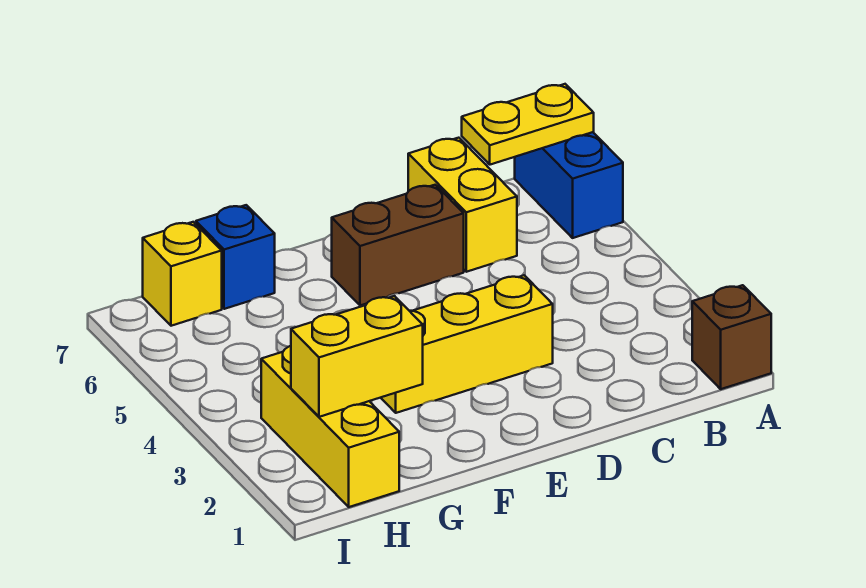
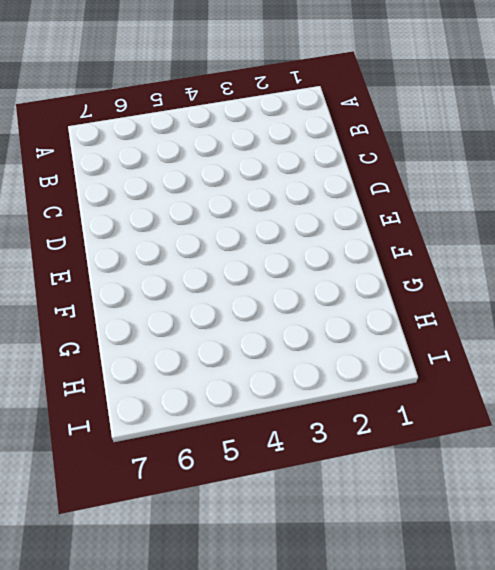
none -> brown brick A1 level 1
none -> blue brick A6:A7 level 1

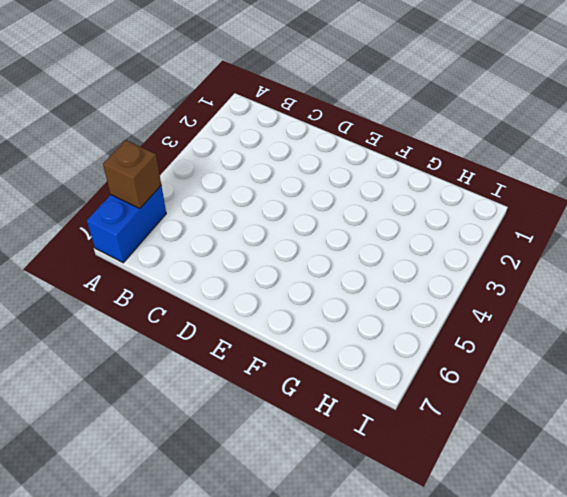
brown brick A6 level 2 -> brown brick A1 level 1
none -> yellow brick C6:C7 level 1
none -> yellow brick D3:F3 level 1

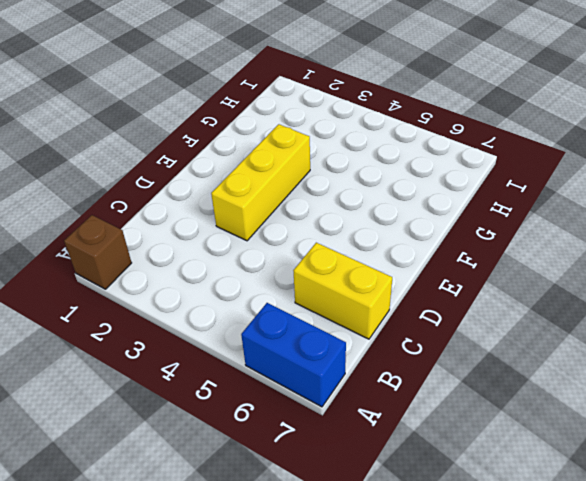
none -> brown brick D6:E6 level 1
none -> blue brick G7 level 1

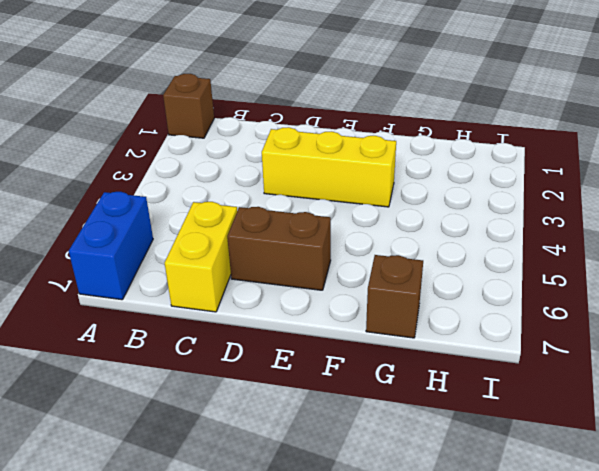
brown brick G7 level 1 -> blue brick G7 level 1
none -> yellow brick H1:H3 level 1
none -> yellow brick H7 level 1

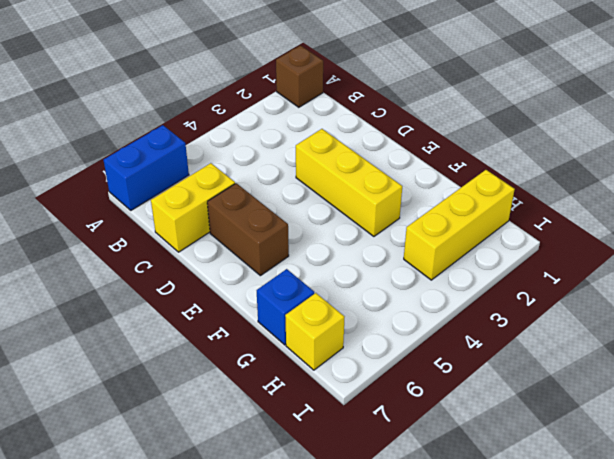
none -> yellow plate A7:B7 level 2
none -> yellow brick G2:H2 level 2

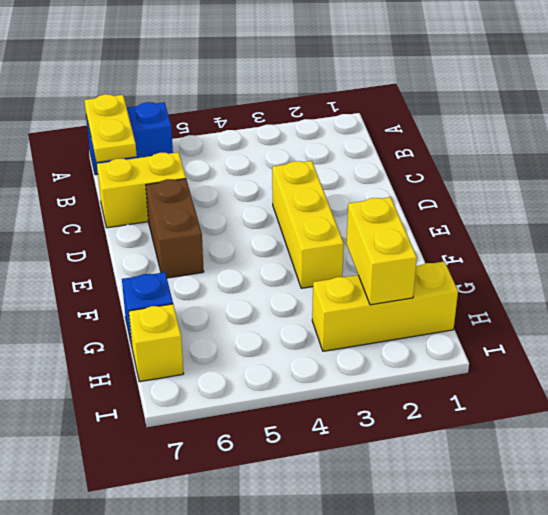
none -> brown brick A1 level 1

